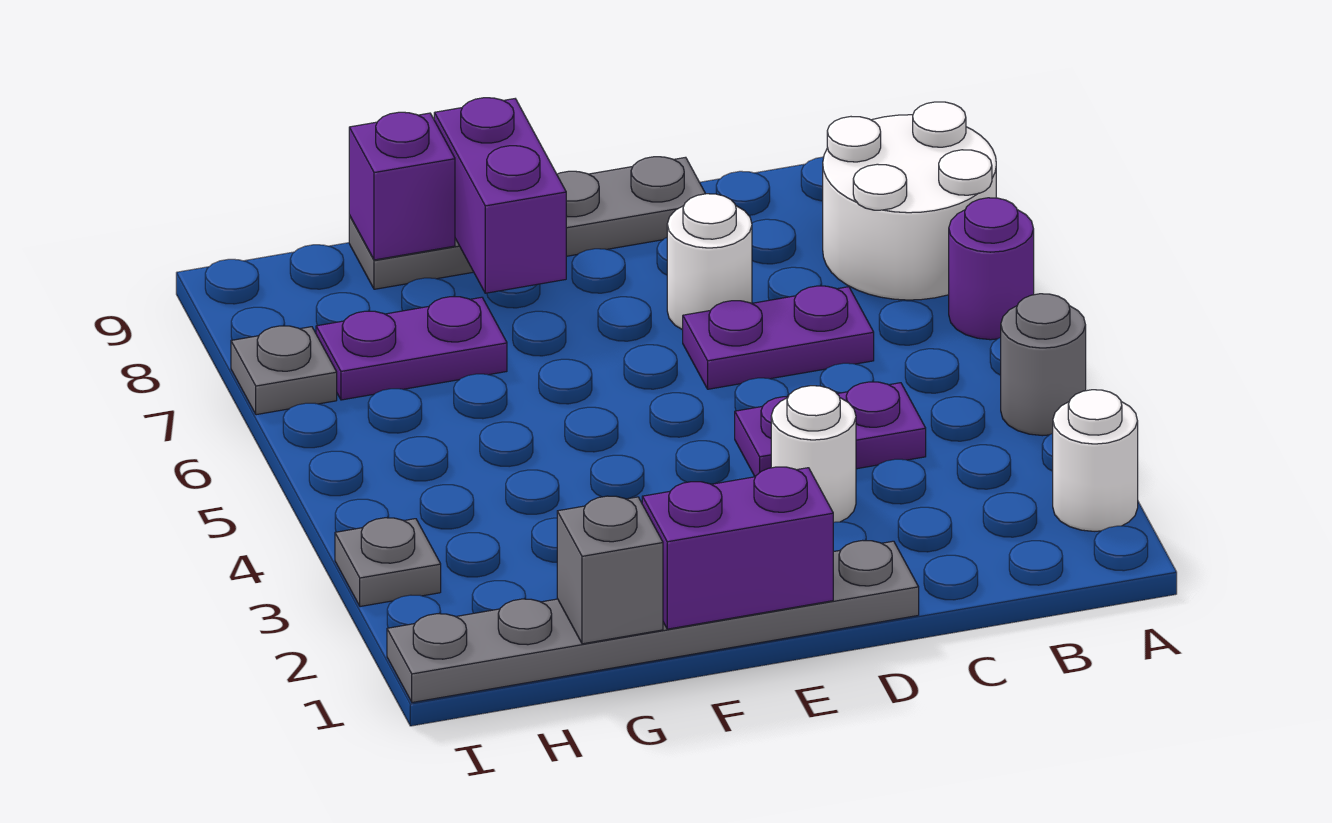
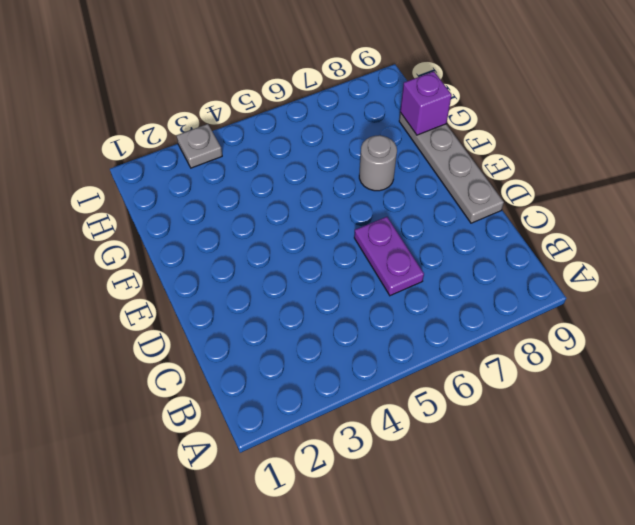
grey round brick F7 level 1 -> grey round brick A4 level 1
none -> white round brick A2 level 1
none -> purple round brick A6 level 1
none -> white round brick A7:B8 level 1

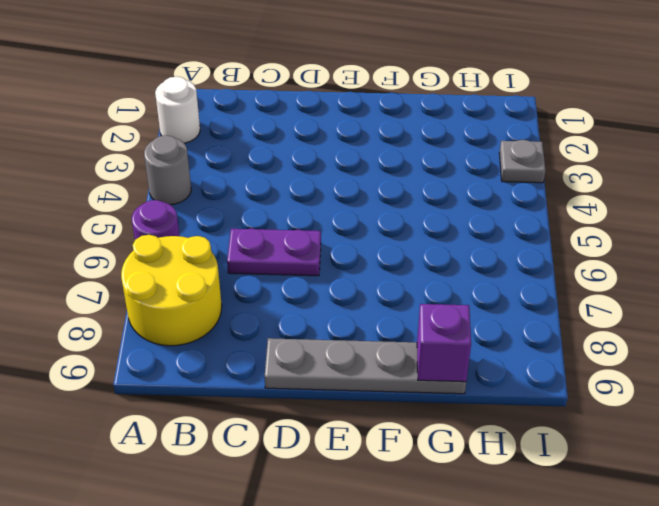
yellow round brick A7:B8 level 1 -> white round brick A7:B8 level 1
none -> purple plate C4:D4 level 1
none -> grey plate D1:I1 level 1
none -> white round brick D3 level 1

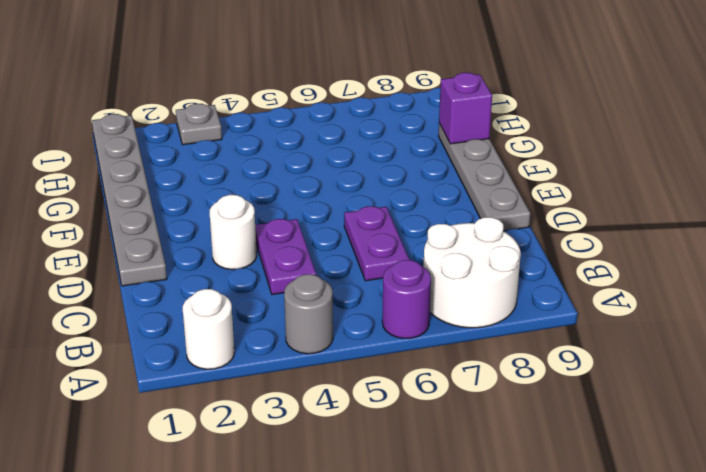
none -> white round brick D7 level 1
none -> purple plate G7:H7 level 1
none -> grey plate I7 level 1

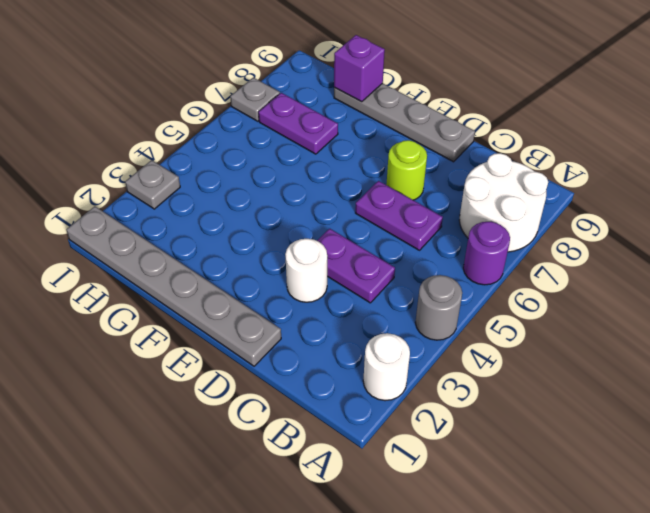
lime round brick D7 level 1 -> white round brick D7 level 1
none -> purple brick E1:F1 level 2
none -> purple brick F8:F9 level 2
none -> grey brick G1 level 2

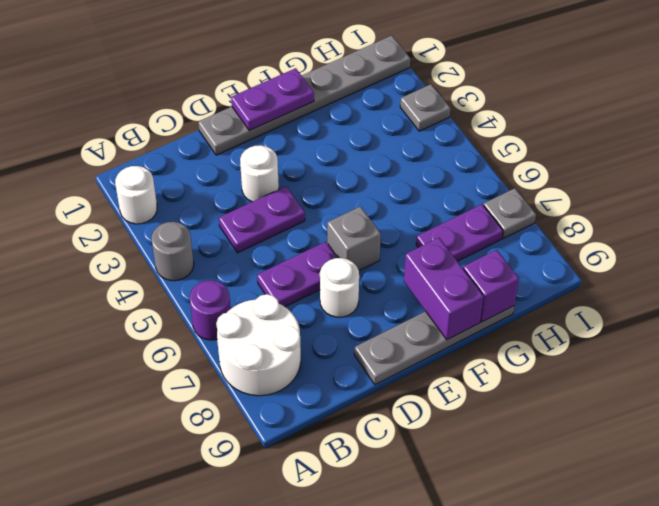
purple plate E1:F1 level 2 -> purple brick E1:F1 level 2
grey brick E6 level 1 -> grey brick G1 level 2

